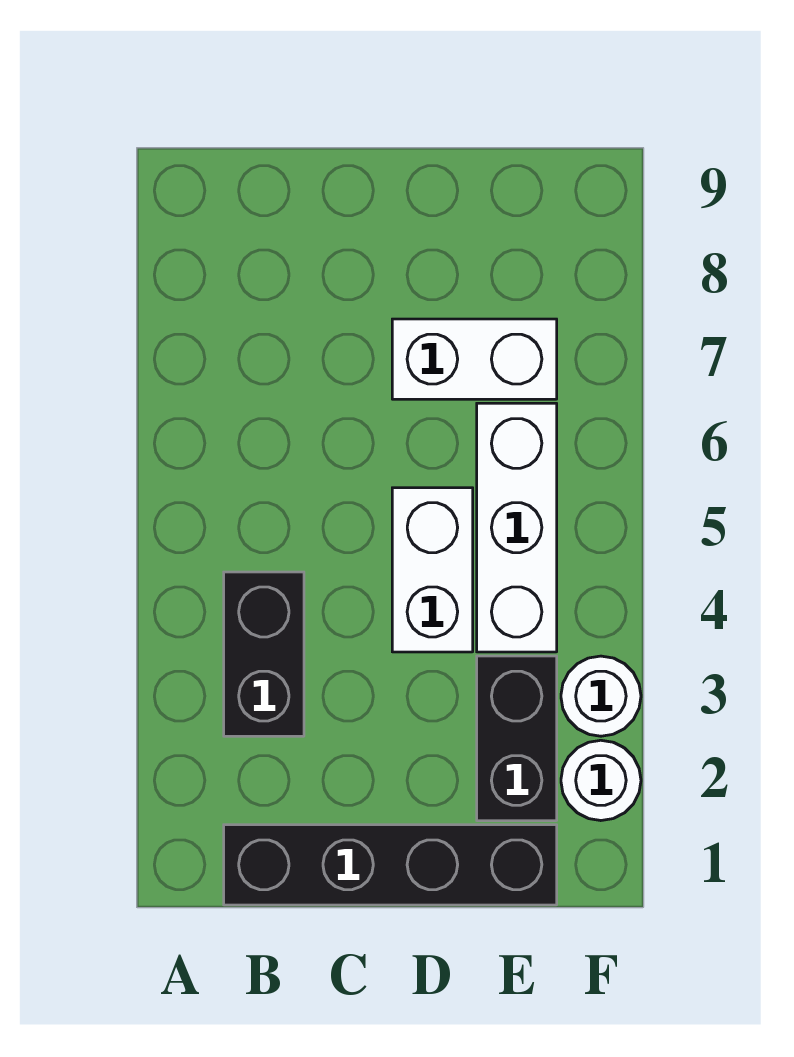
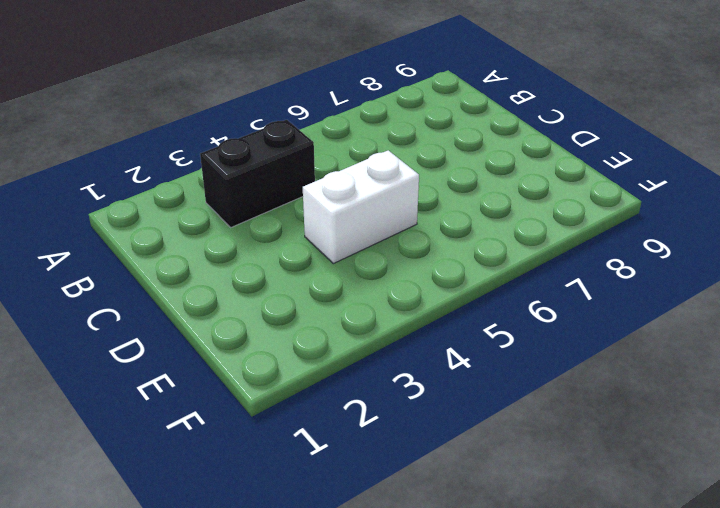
none -> black brick B1:E1 level 1
none -> white brick D7:E7 level 1

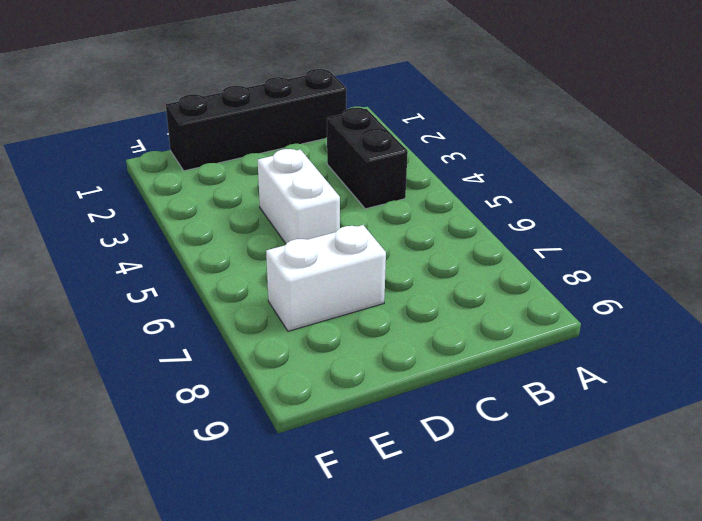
none -> black brick E2:E3 level 1
none -> white brick E4:E6 level 1

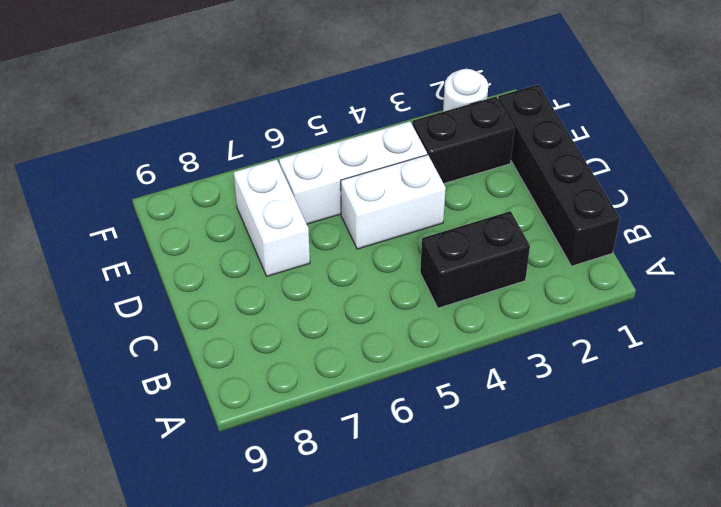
none -> white round brick F3 level 1

